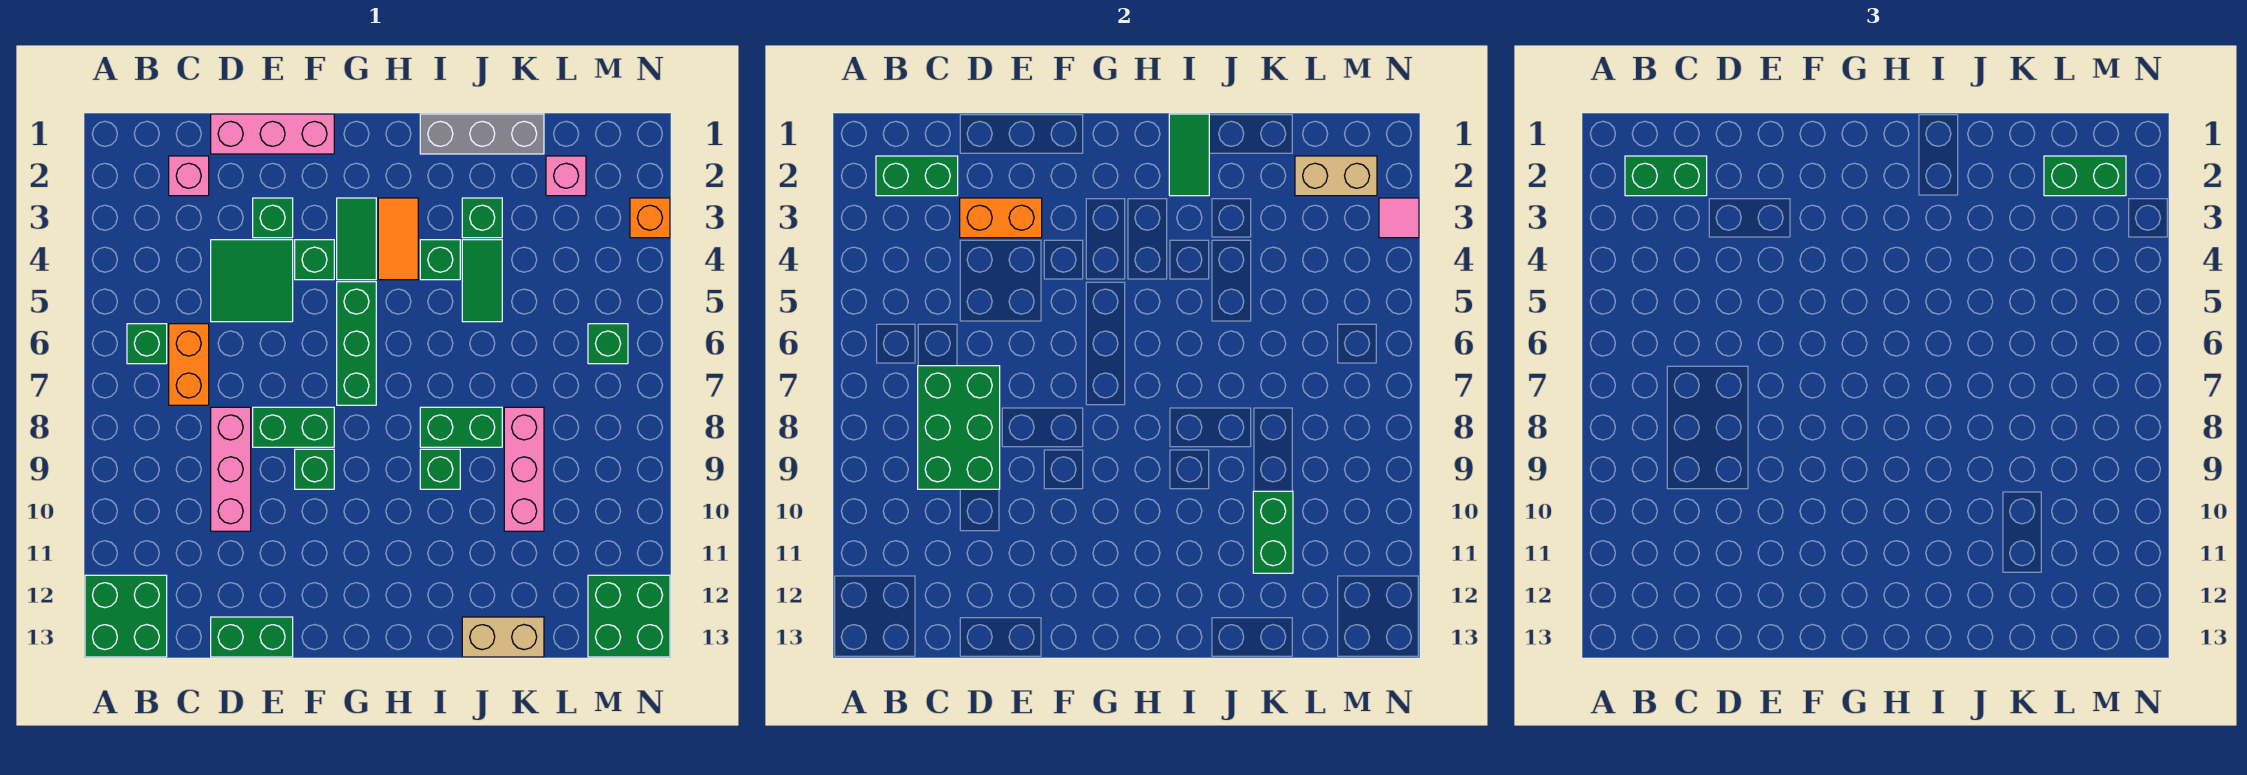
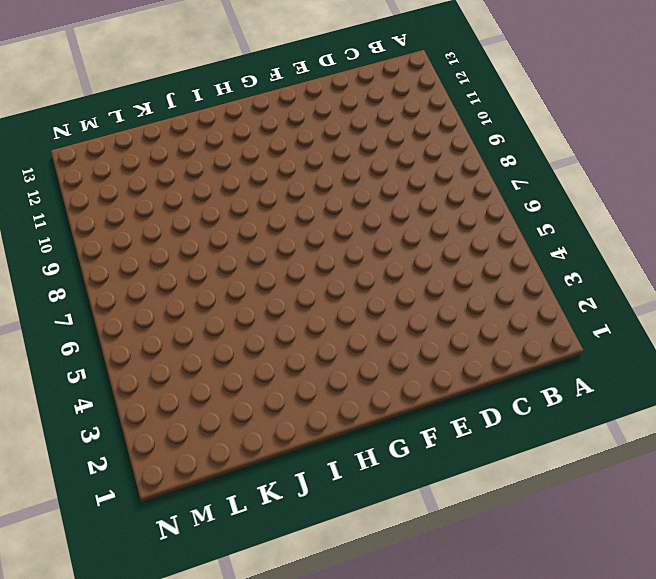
none -> green brick A12:B13 level 1
none -> green brick B6 level 1
none -> pink brick C2 level 1
none -> orange brick C6:C7 level 1

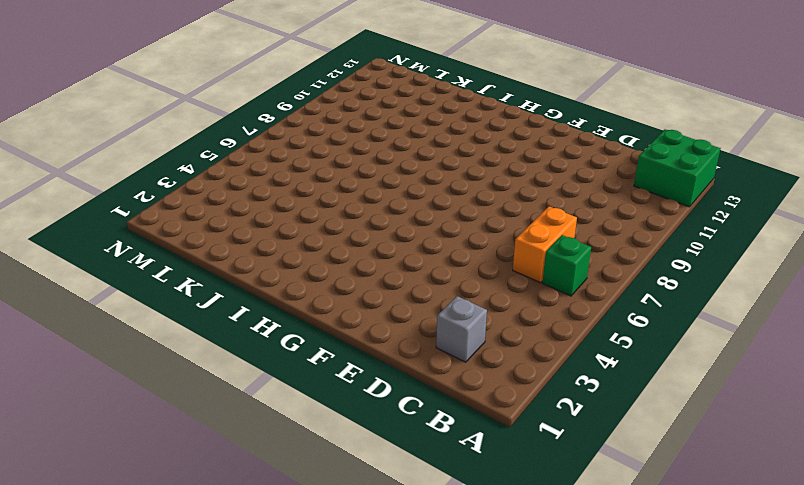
grey brick C2 level 1 -> pink brick C2 level 1
none -> pink brick D1:F1 level 1
none -> green tile D4:E5 level 1
none -> pink brick D8:D10 level 1
none -> green brick D13:E13 level 1

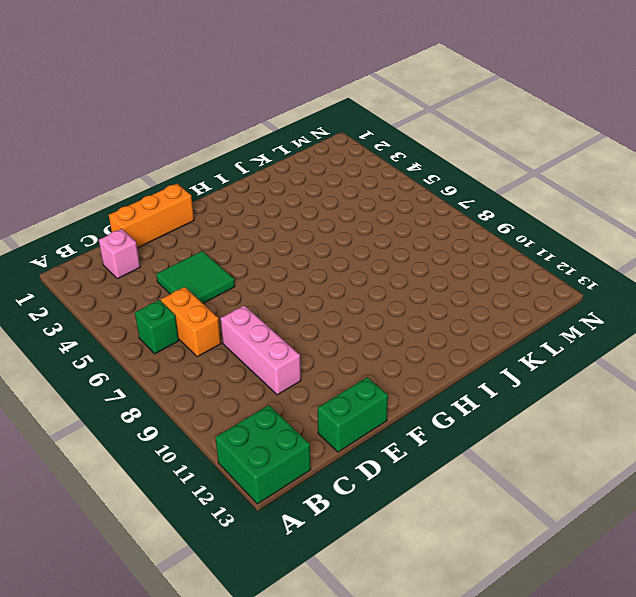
orange brick D1:F1 level 1 -> pink brick D1:F1 level 1
none -> green brick E3 level 1
none -> green brick E8:F8 level 1
none -> green brick F4 level 1
none -> green brick F9 level 1

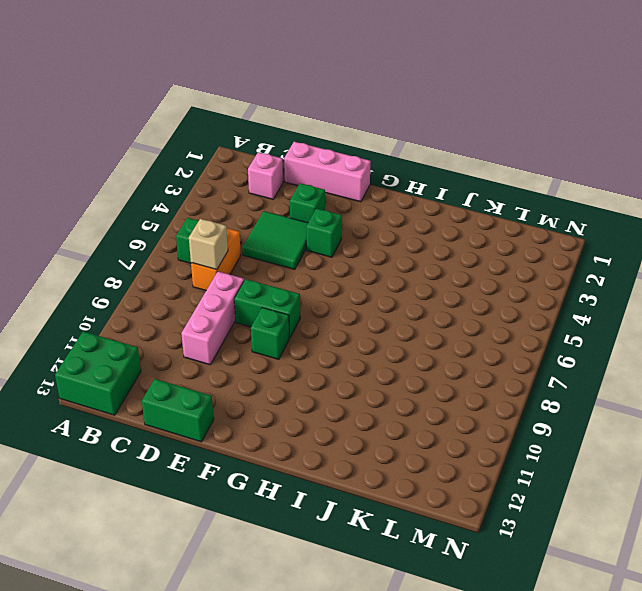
tan brick C7 level 2 -> green brick C7:D9 level 2
none -> green tile G3:G4 level 1
none -> green brick G5:G7 level 1
none -> orange tile H3:H4 level 1
none -> grey brick I1:K1 level 1

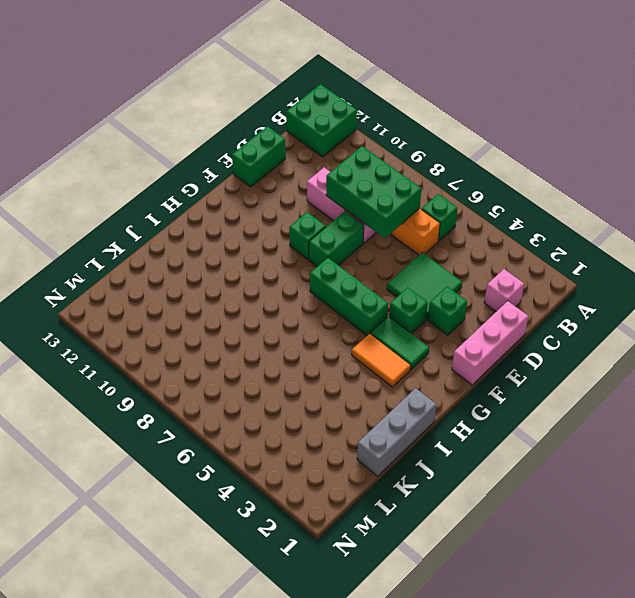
none -> green brick I4 level 1
none -> green brick I8:J8 level 1
none -> green brick I9 level 1
none -> green brick J3 level 1

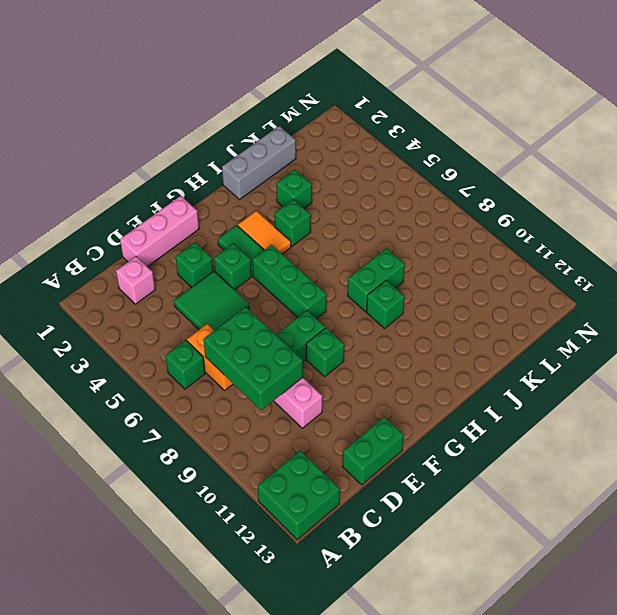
none -> green tile J4:J5 level 1
none -> tan brick J13:K13 level 1
none -> pink brick K8:K10 level 1
none -> pink brick L2 level 1

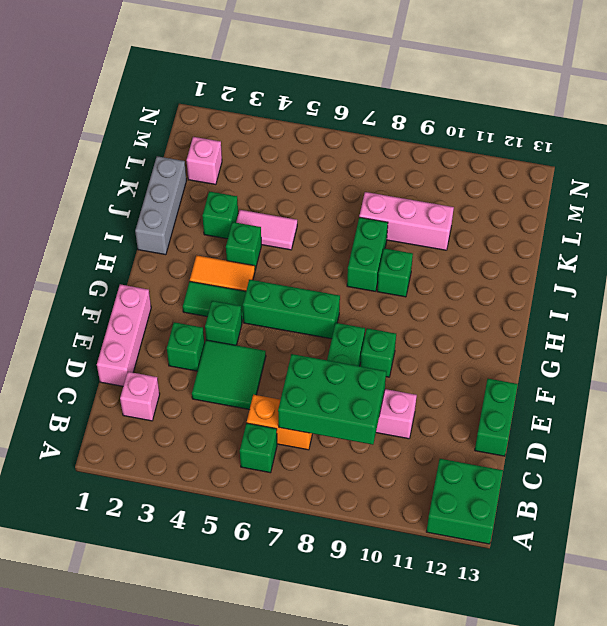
pink tile J4:J5 level 1 -> green tile J4:J5 level 1
none -> tan brick J13:K13 level 1
none -> green brick M6 level 1
none -> green brick M12:N13 level 1
none -> orange brick N3 level 1

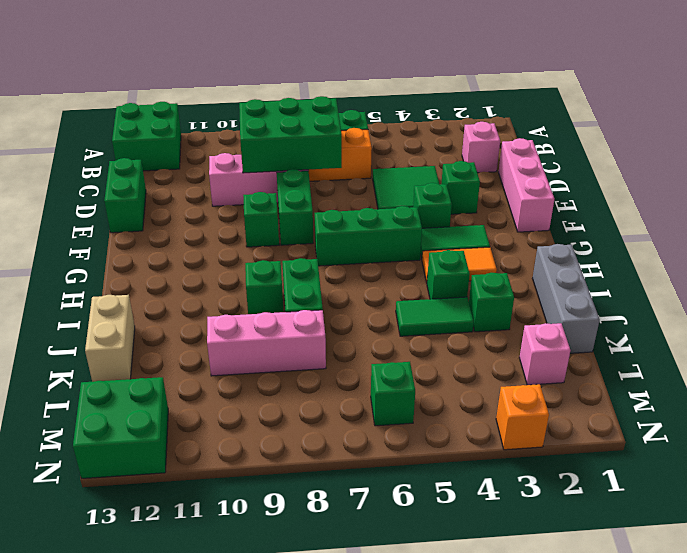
none -> green brick B2:C2 level 2
none -> orange brick D3:E3 level 2
none -> green tile I1:I2 level 2
none -> green brick K10:K11 level 2

